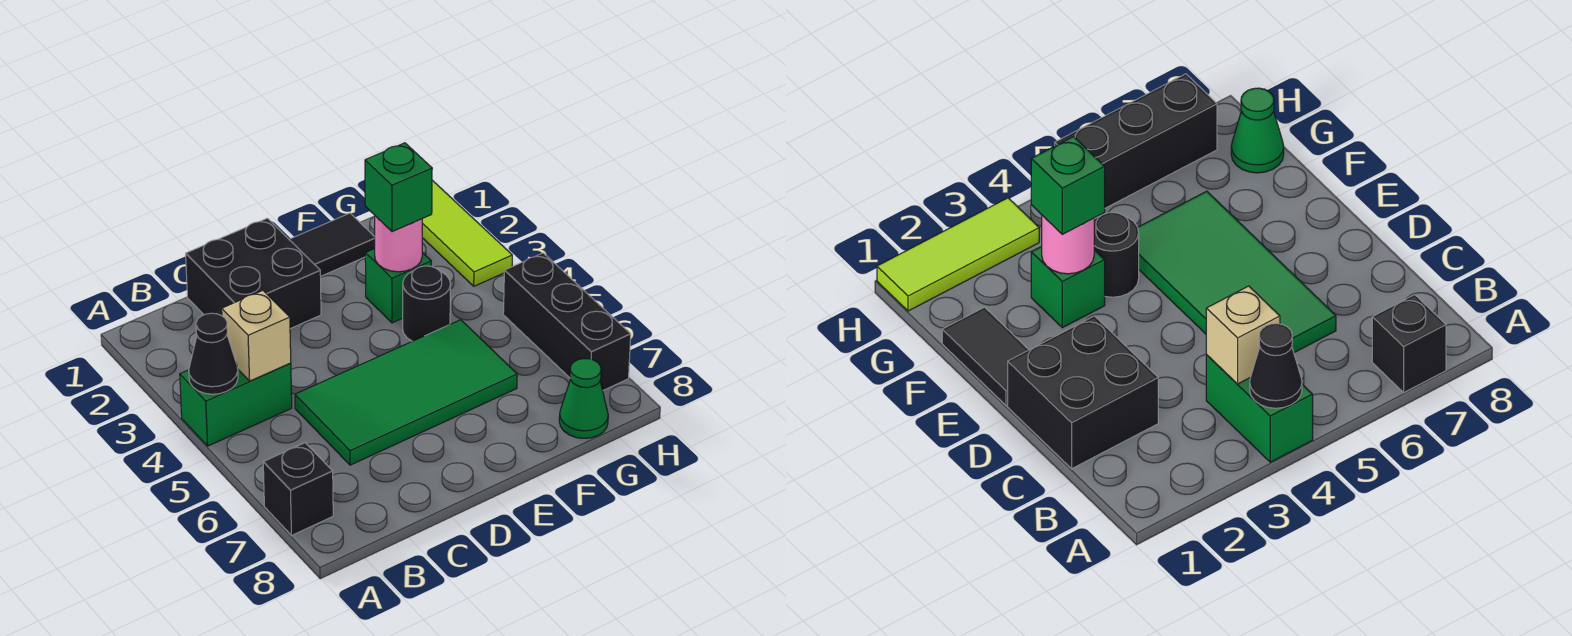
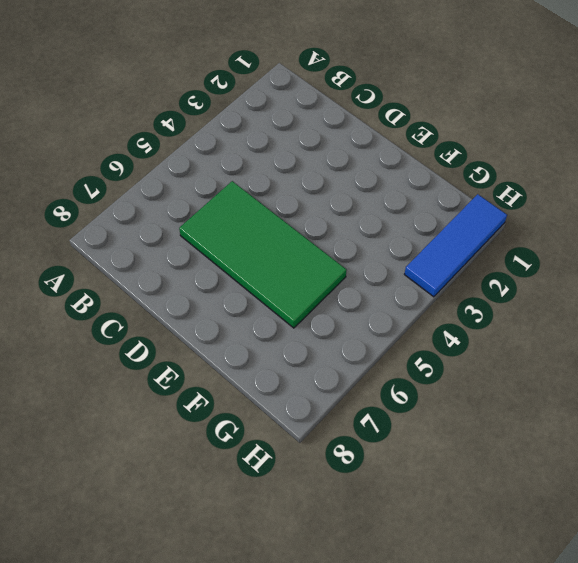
blue tile H1:H3 level 1 -> lime tile H1:H3 level 1
none -> green brick A4:B4 level 1
none -> black brick A7 level 1
none -> black brick C1:D2 level 1

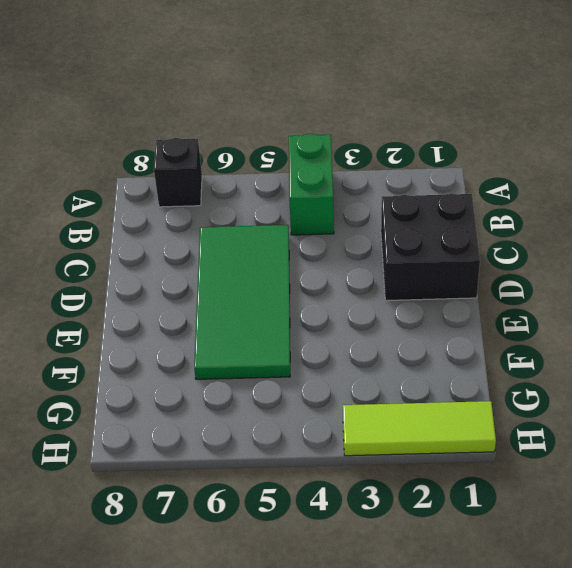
none -> black tile E1:F1 level 1
none -> green brick F3 level 1
none -> black round brick F4 level 1

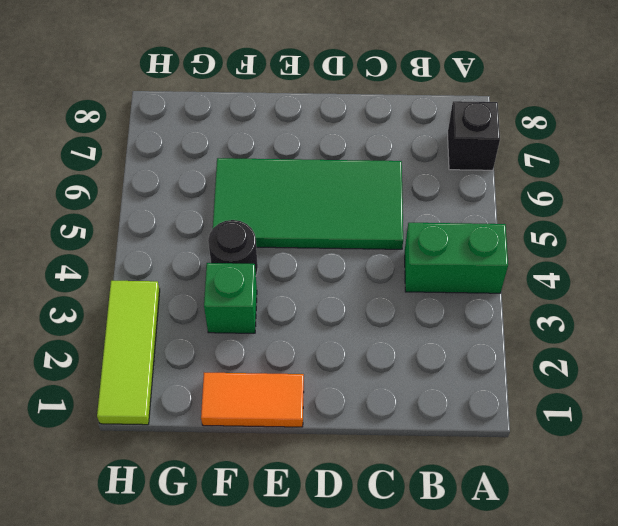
orange tile E1:F1 level 1 -> black tile E1:F1 level 1
none -> black brick C1:D2 level 1
none -> green cone G8 level 1
none -> black brick H5:H7 level 1

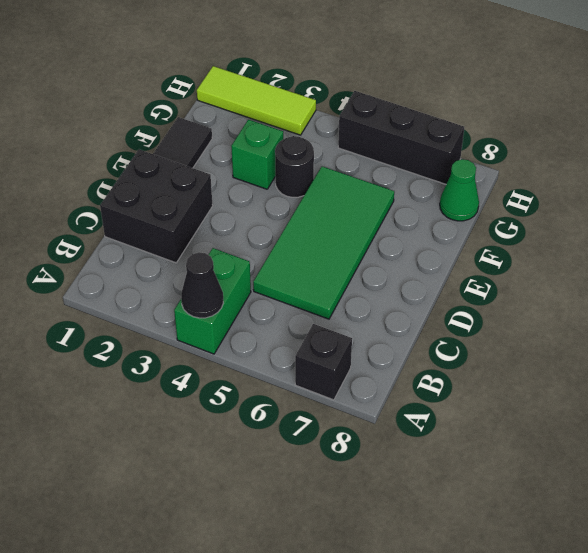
none -> tan brick B4 level 2
none -> pink round brick F3 level 2
none -> green brick F3 level 3

